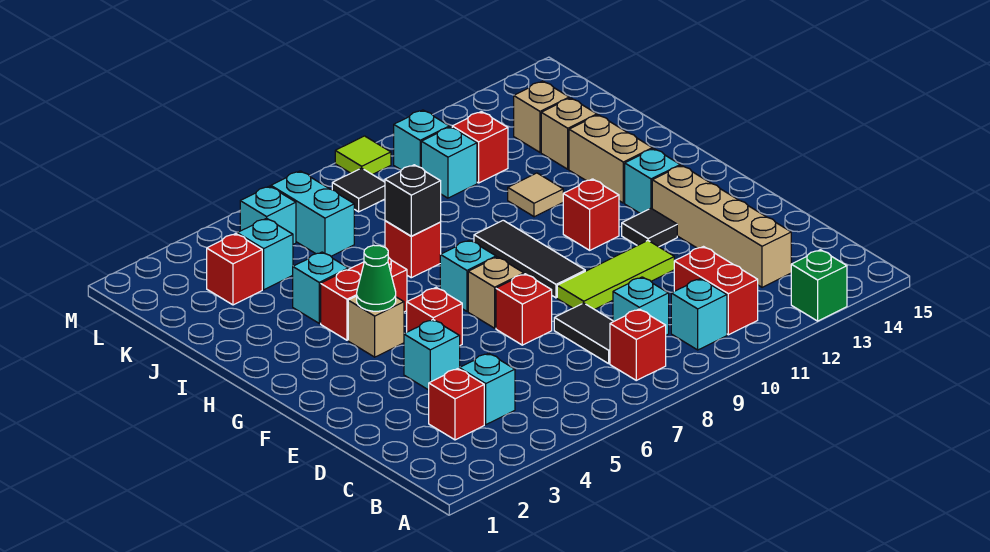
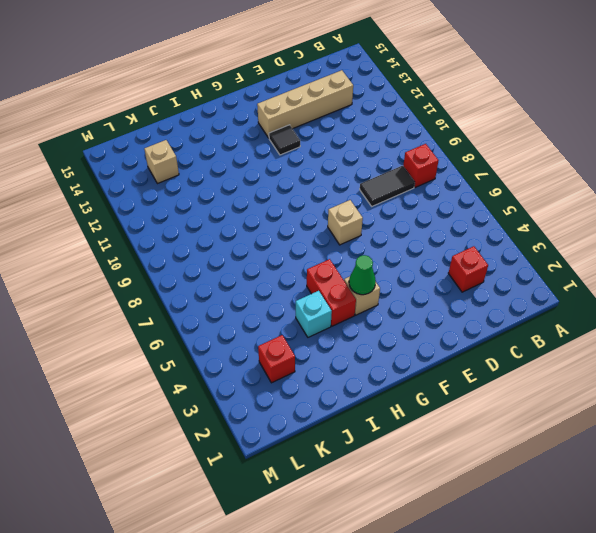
none -> green brick A13 level 1
none -> cyan brick B10 level 1
none -> red brick B11:C11 level 1
none -> cyan brick C4 level 1

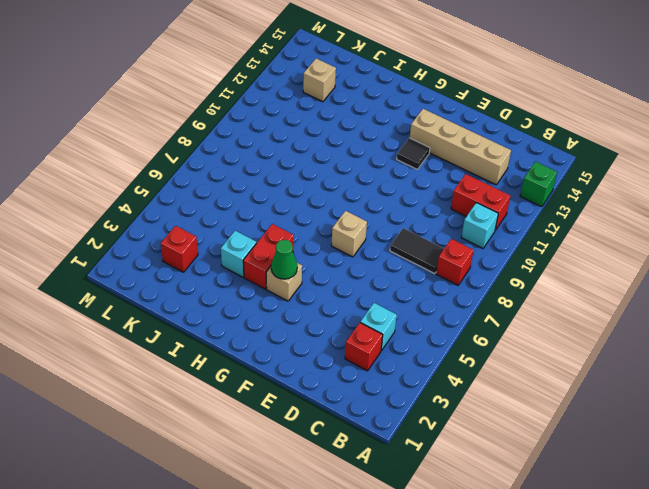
none -> cyan brick C9 level 1
none -> cyan brick E4 level 1
none -> red brick E7 level 1
none -> lime tile E9:E11 level 1

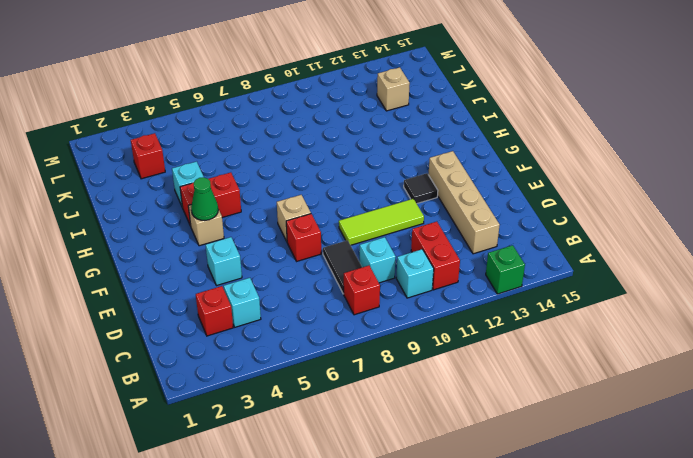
none -> red brick F5 level 1
none -> black tile F9:H9 level 1
none -> cyan brick G7 level 1
none -> red brick G11 level 1

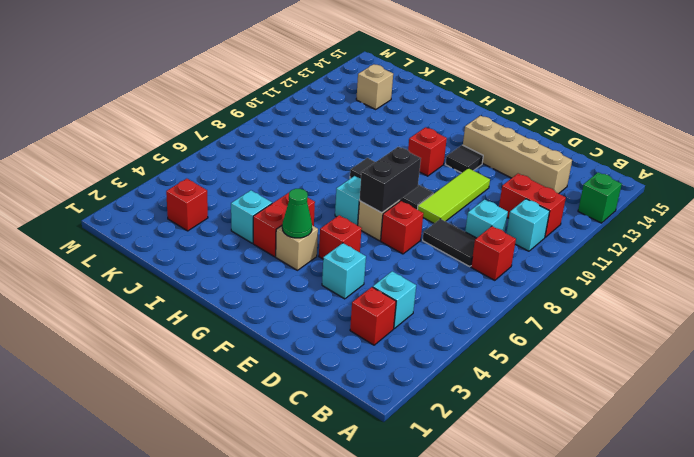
black brick F7:F8 level 2 -> none
none -> cyan brick G13 level 1
none -> tan brick H13:I13 level 1
none -> red brick I7 level 1
none -> tan tile I11 level 1

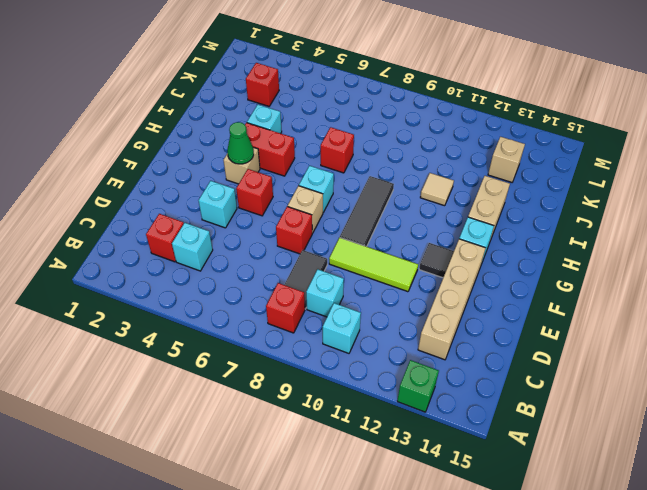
none -> red brick B11:C11 level 1
none -> red brick G11 level 1
none -> tan brick J13 level 1
none -> cyan brick K4 level 1

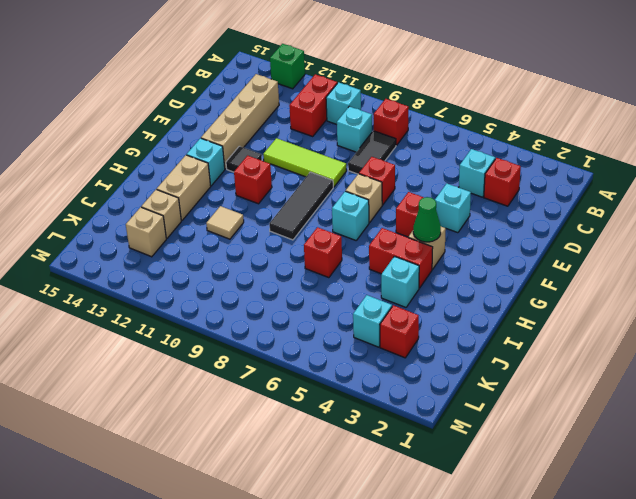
none -> cyan brick K6:L6 level 1
none -> cyan brick K10 level 1
none -> red brick K11 level 1
none -> cyan brick L5 level 1

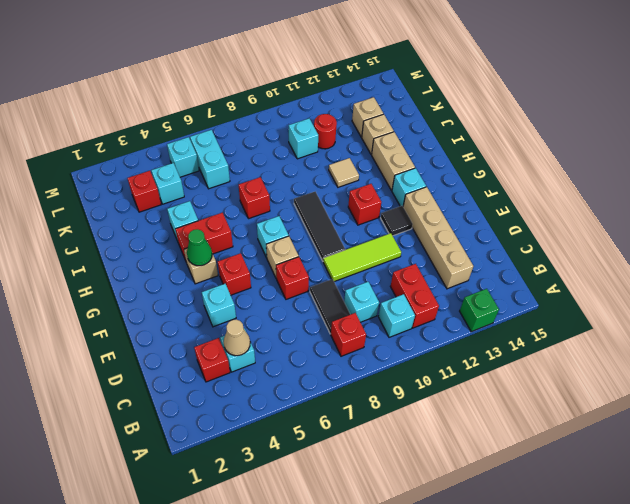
tan cone C4 level 2 -> none
red round brick K11 level 1 -> red brick K11 level 1
none -> black tile L8 level 1
none -> cyan brick L10 level 1
none -> lime tile M9 level 1
none -> black brick I7 level 2

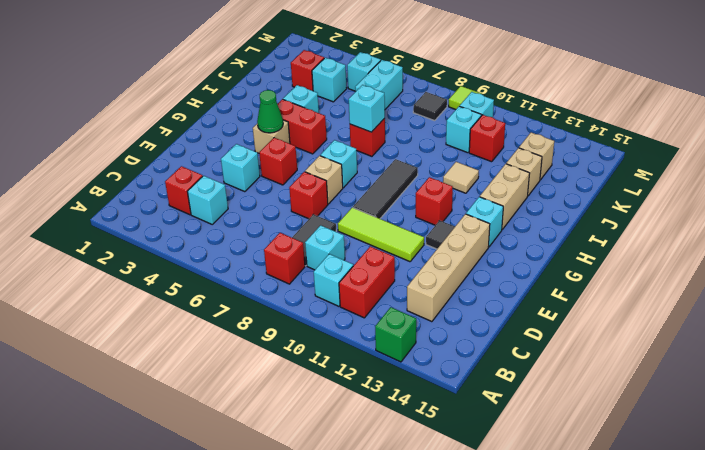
cyan brick I7 level 2 -> black brick I7 level 2

